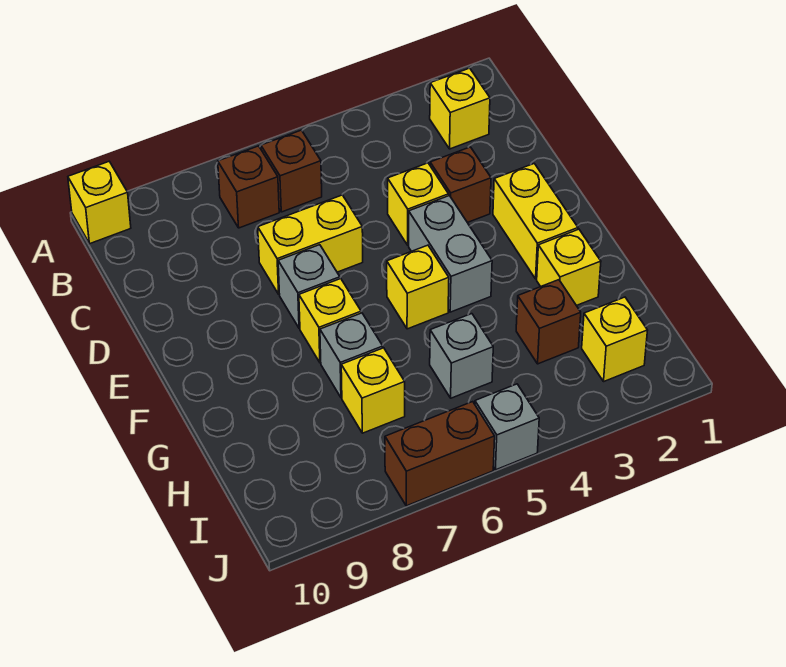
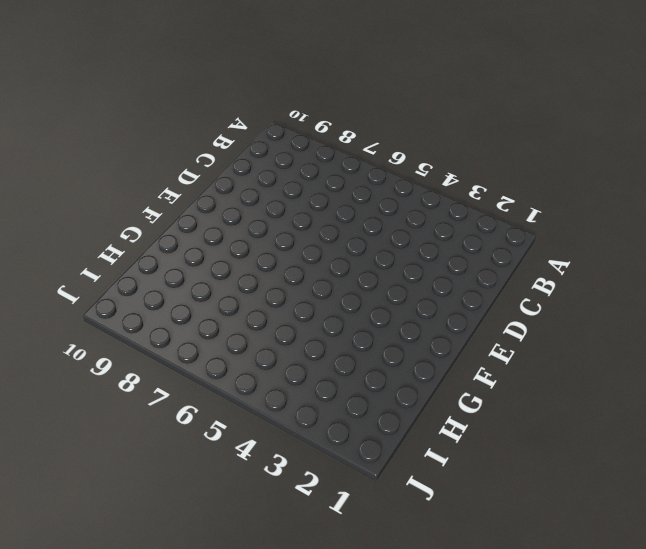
none -> yellow brick A10 level 1
none -> yellow brick B2 level 1
none -> brown brick B6 level 1

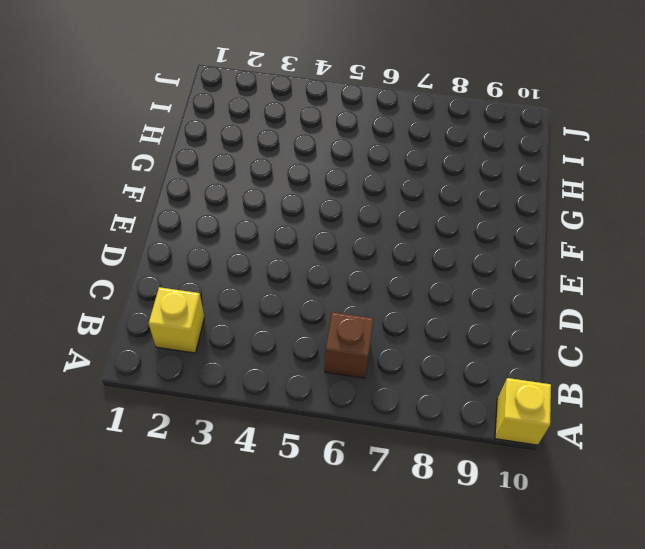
none -> brown brick B7 level 1
none -> brown brick D3 level 1
none -> yellow brick D4 level 1

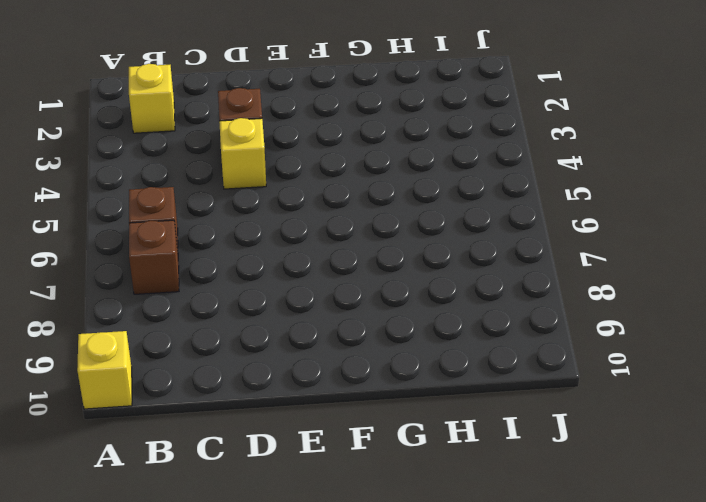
none -> yellow brick D6:D7 level 1
none -> yellow brick E2:F2 level 1
none -> grey brick E4:F4 level 1

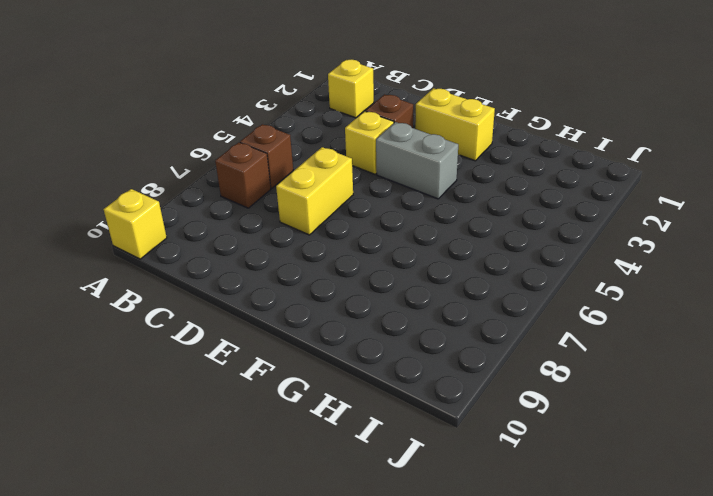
none -> grey brick E7 level 1
none -> yellow brick F5 level 1
none -> yellow brick F7 level 1

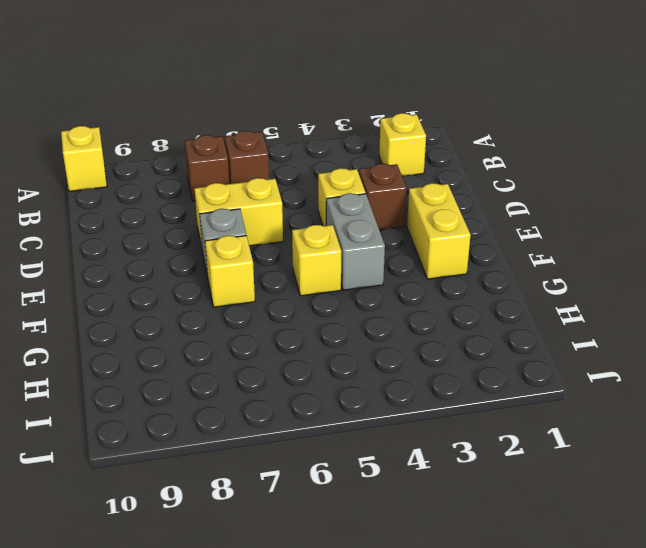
none -> yellow brick G2 level 1
none -> grey brick G7 level 1
none -> brown brick H3 level 1

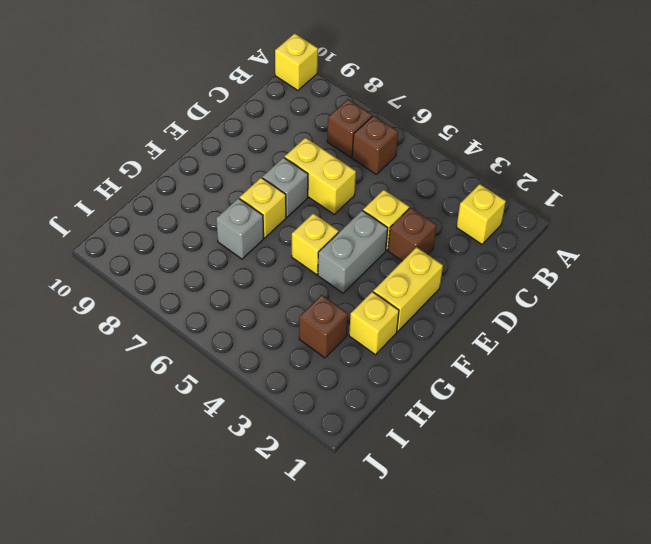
none -> grey brick H5 level 1
none -> yellow brick H7 level 1
none -> yellow brick I2 level 1

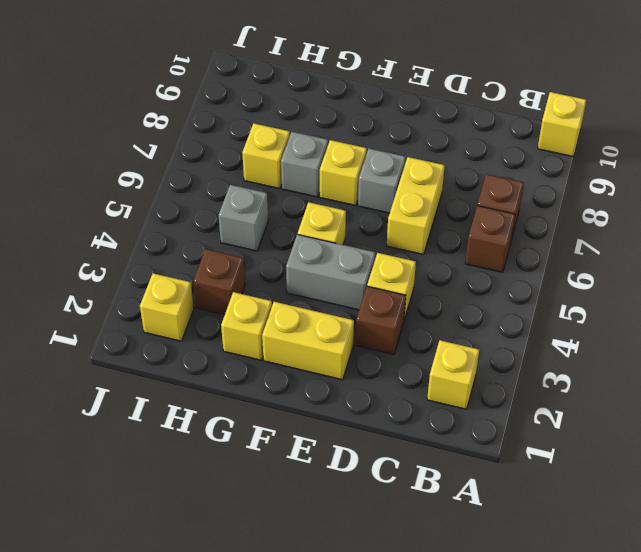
none -> grey brick J5 level 1
none -> brown brick J6:J7 level 1

